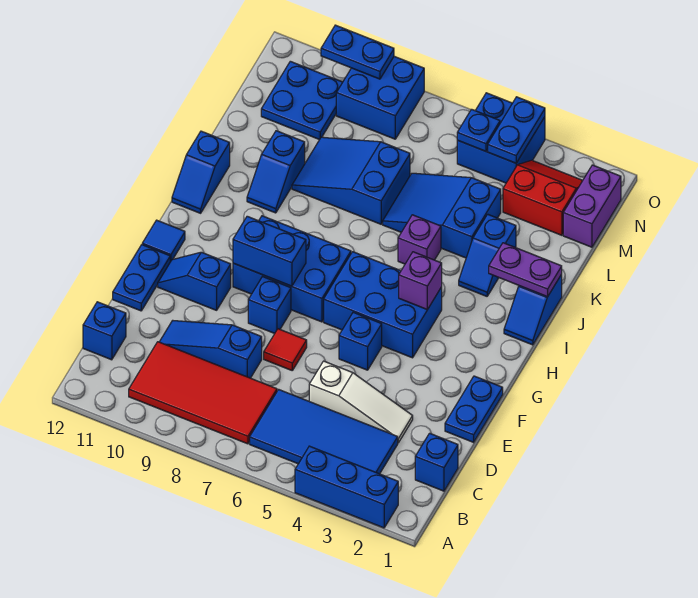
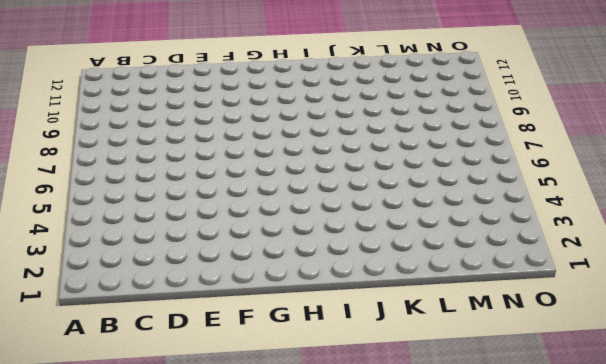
none -> blue brick A2:A4 level 1
none -> blue tile B3:C6 level 1
none -> red tile B7:C10 level 1
none -> blue brick C1 level 1

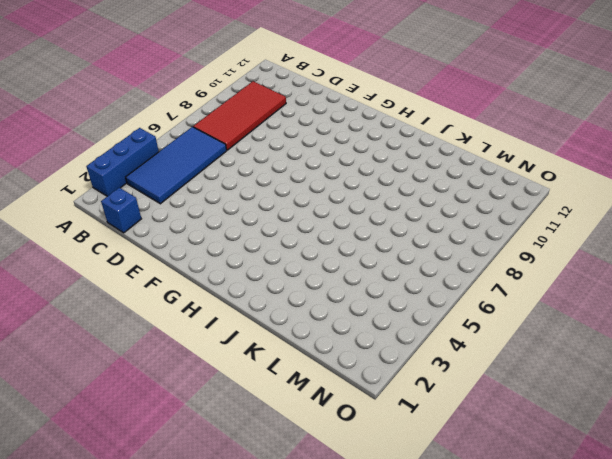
none -> blue brick C12 level 1
none -> white slope D3:D5 level 1 top 5
none -> blue slope D8:D10 level 1 top 8
none -> blue plate E1:F1 level 1

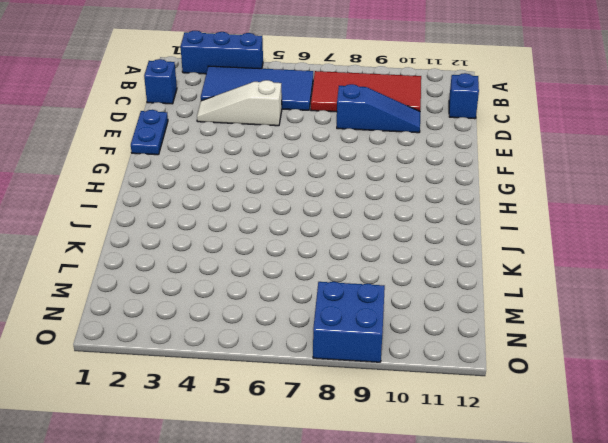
none -> red tile E7 level 1
none -> blue plate E12:F12 level 1
none -> blue brick F5 level 1
none -> blue brick F8 level 1

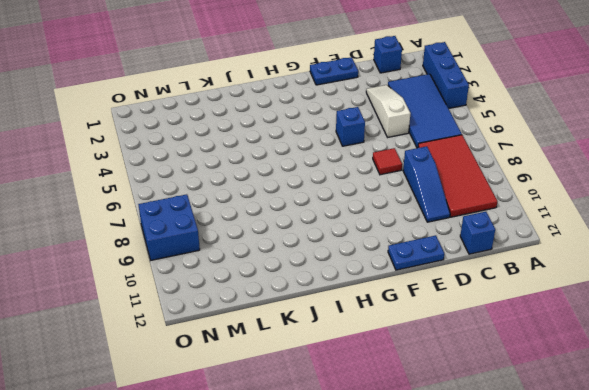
none -> blue brick F8 level 1
none -> blue slope F10:F11 level 1 top 10
none -> blue brick G4:H6 level 1
none -> blue brick G7:H9 level 1

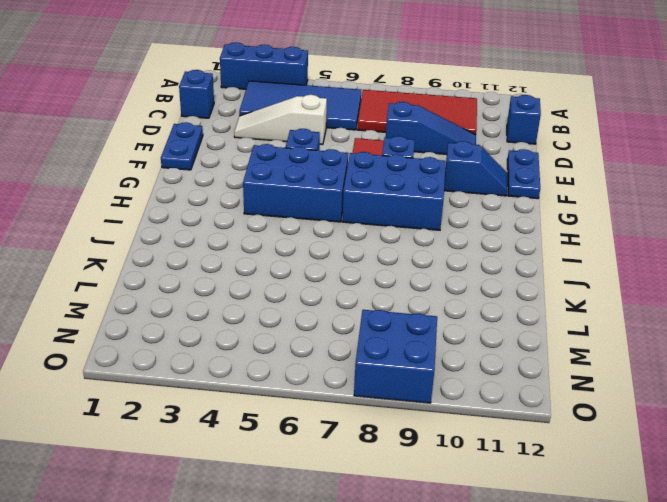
none -> blue tile G12 level 1
none -> blue slope I1:J1 level 1 top J
none -> blue slope I12:J12 level 1 top J
none -> blue slope J3:K3 level 1 top K

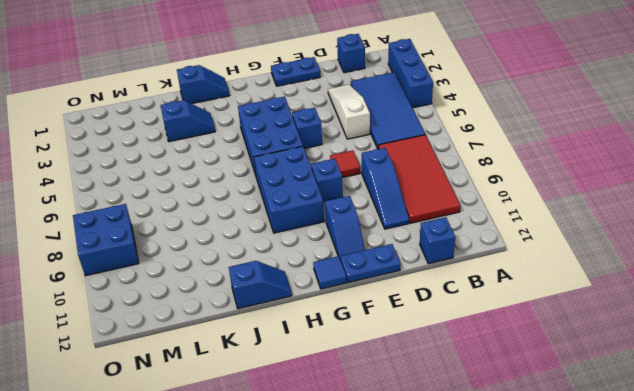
none -> purple brick J5 level 1
none -> blue slope J10:K10 level 1 top K
none -> blue slope K4:L6 level 1 top 4
none -> blue slope K7:L9 level 1 top 7

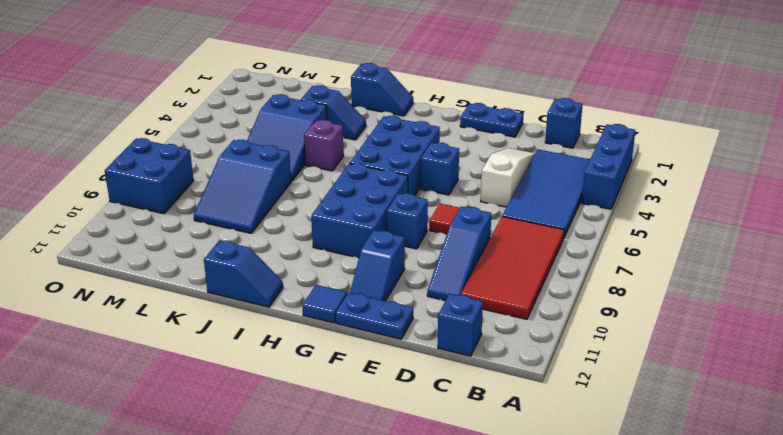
none -> blue slope J10:K10 level 1 top K
none -> purple brick M1:N1 level 1
none -> red slope M2:N3 level 1 top M
none -> blue plate M10:N11 level 1

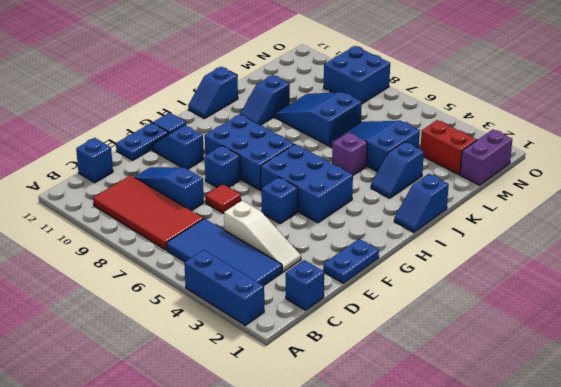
none -> blue plate M10:N11 level 1
none -> blue brick N4:O5 level 1
none -> blue brick G8:G9 level 2
none -> purple brick H4 level 2

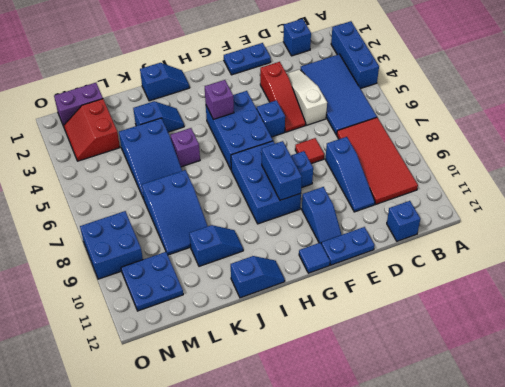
red slope E3:E5 level 1 top 3 -> none
none -> blue brick N4:O5 level 1
none -> purple plate J1:J2 level 2
none -> blue plate N4:O4 level 2
none -> blue plate N5 level 2

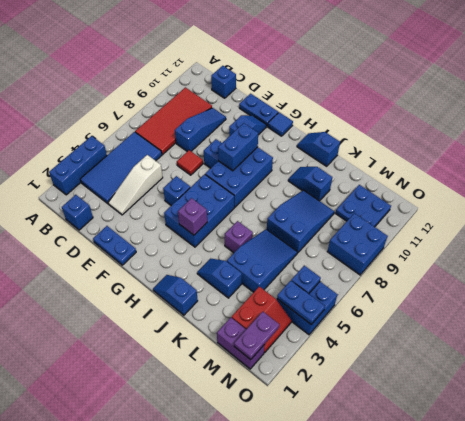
purple plate N1:N2 level 2 -> purple plate J1:J2 level 2
none -> blue plate O9:O10 level 2

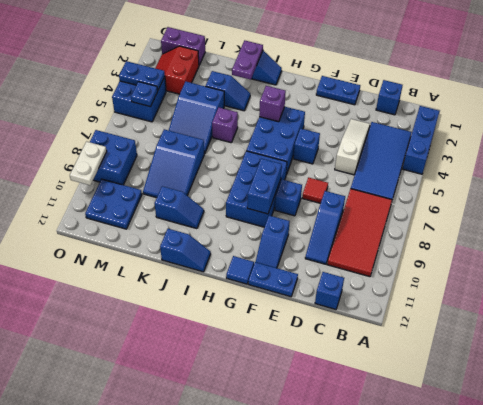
white plate O9:O10 level 2 -> blue plate O9:O10 level 2

